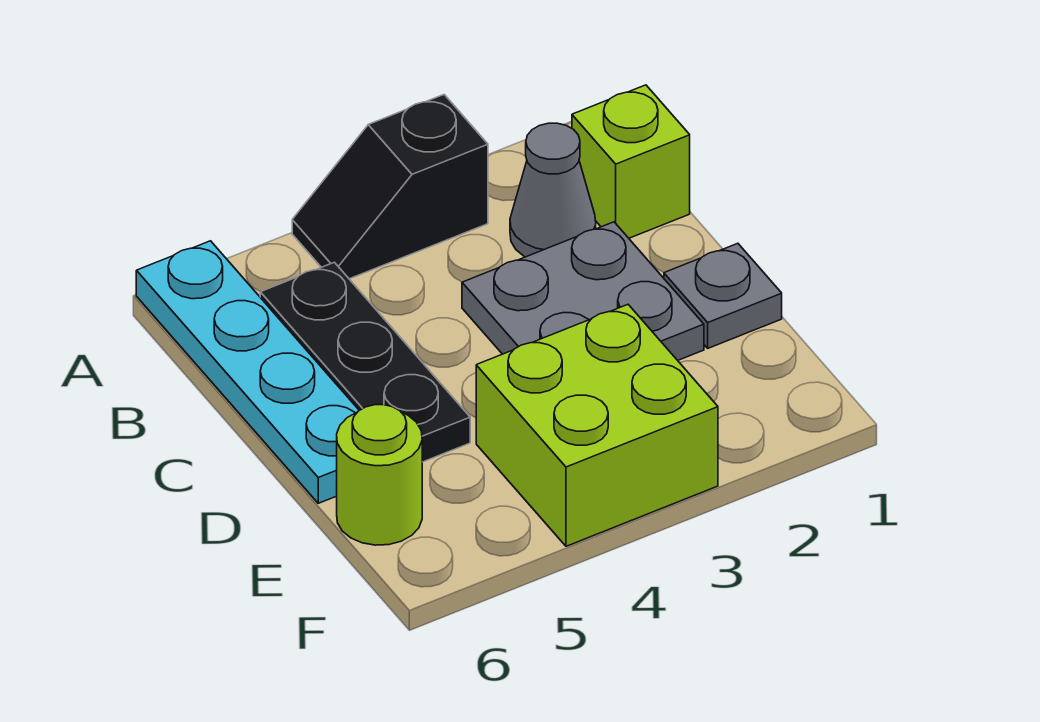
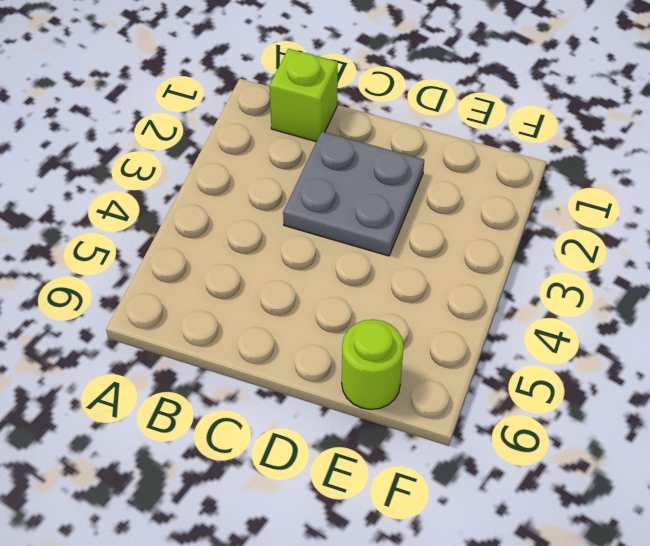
none -> black slope A3:A4 level 1 top 3
none -> cyan plate A6:D6 level 1

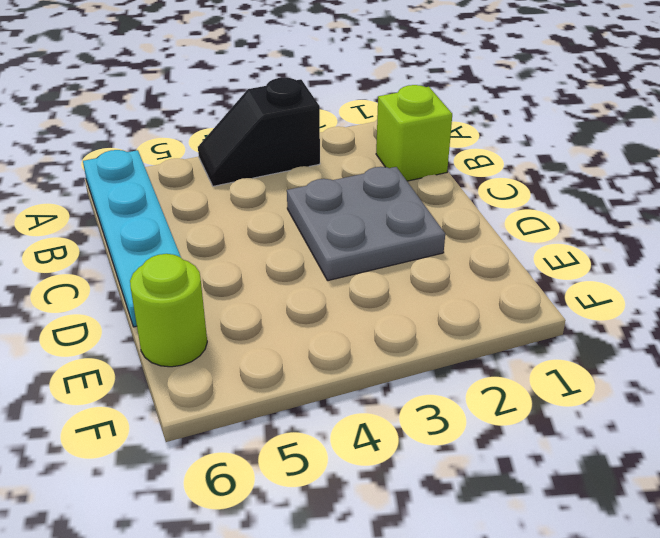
none -> grey cone B2 level 1
none -> black plate B5:D5 level 1

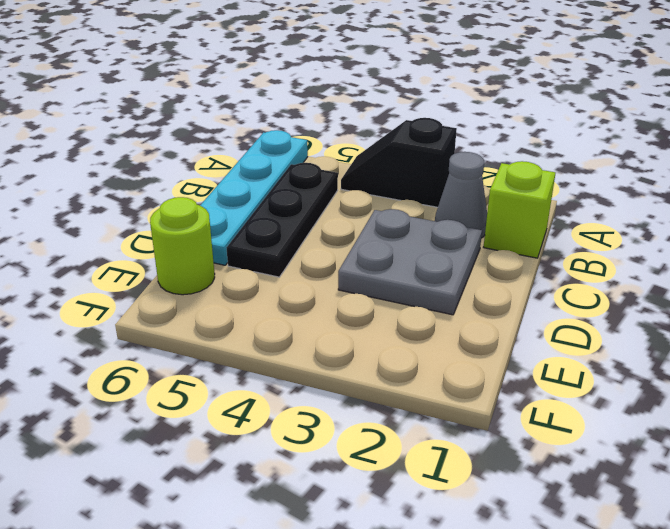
none -> grey plate D1 level 1
none -> lime brick E3:F4 level 1

